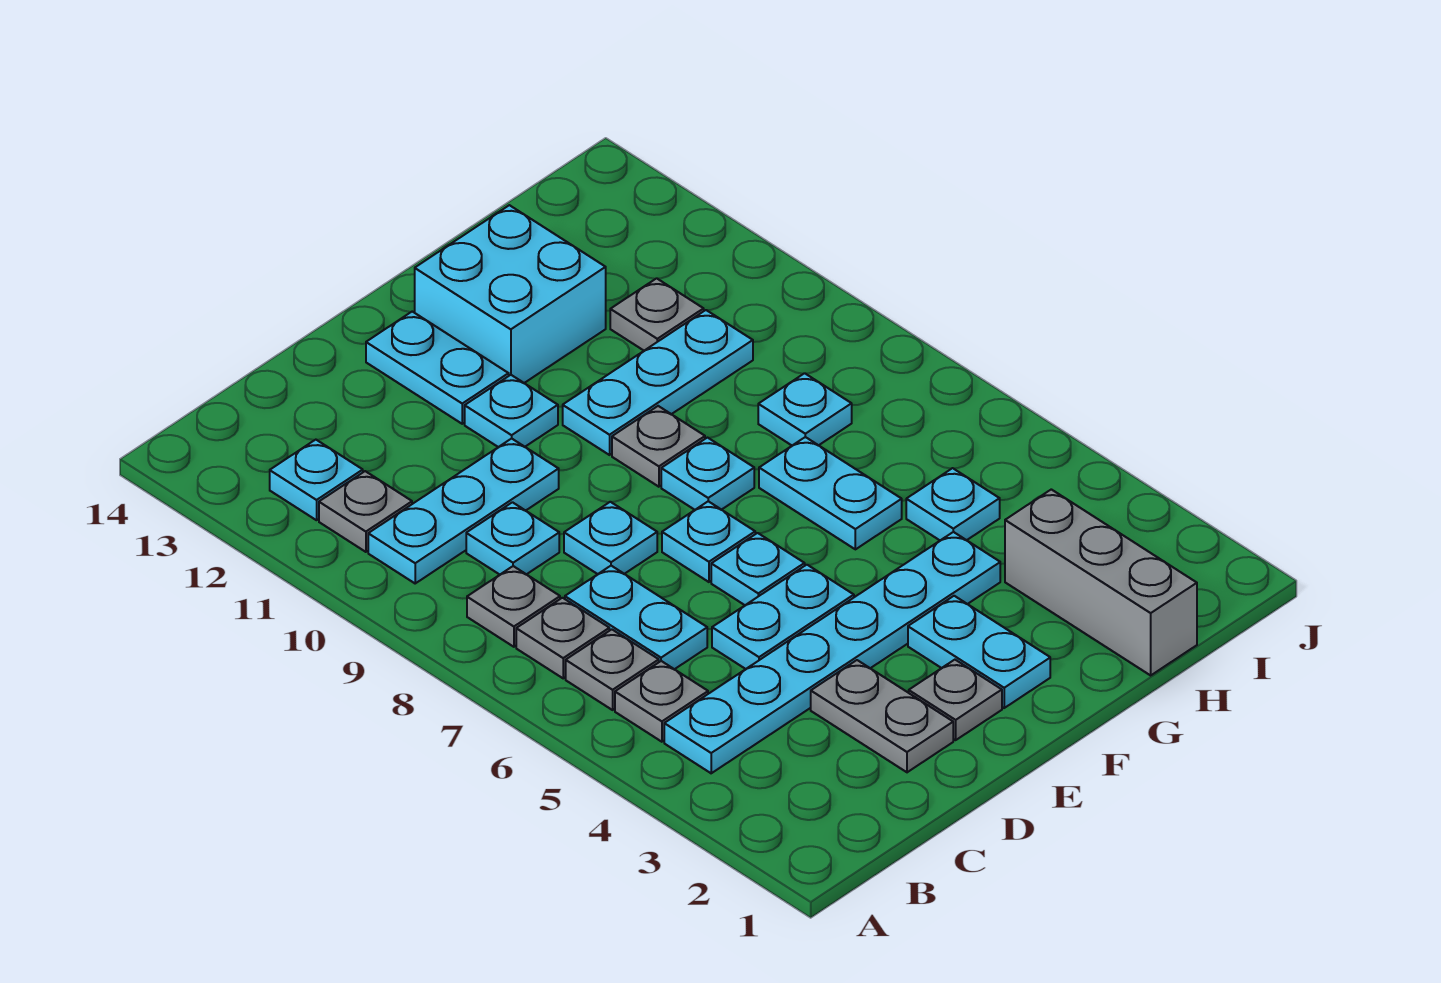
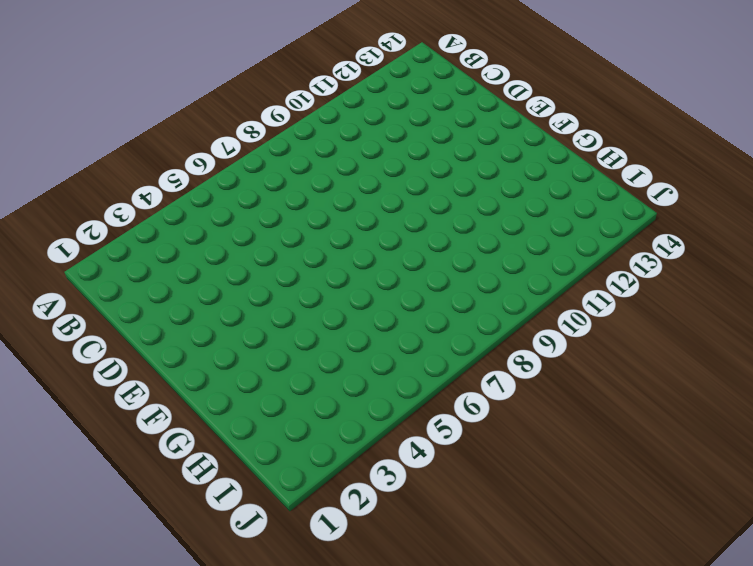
none -> cyan plate B4:G4 level 1
none -> grey plate B5 level 1
none -> grey plate B6 level 1

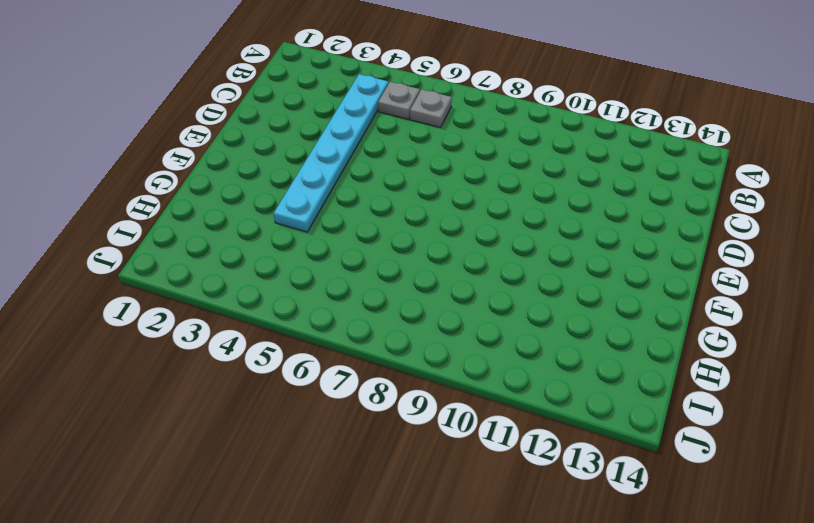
none -> grey plate B7 level 1
none -> grey plate B8 level 1
none -> cyan plate B10:D10 level 1

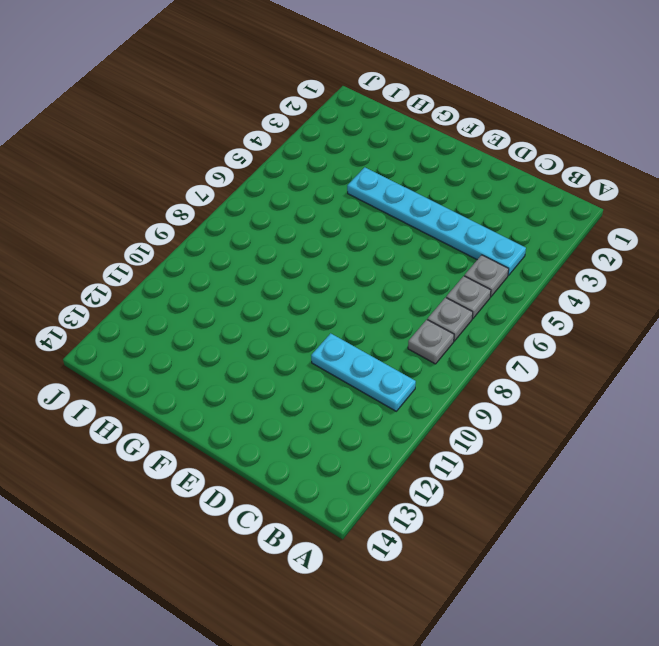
none -> grey plate B11 level 1
none -> cyan plate B12 level 1
none -> cyan plate C6:C7 level 1

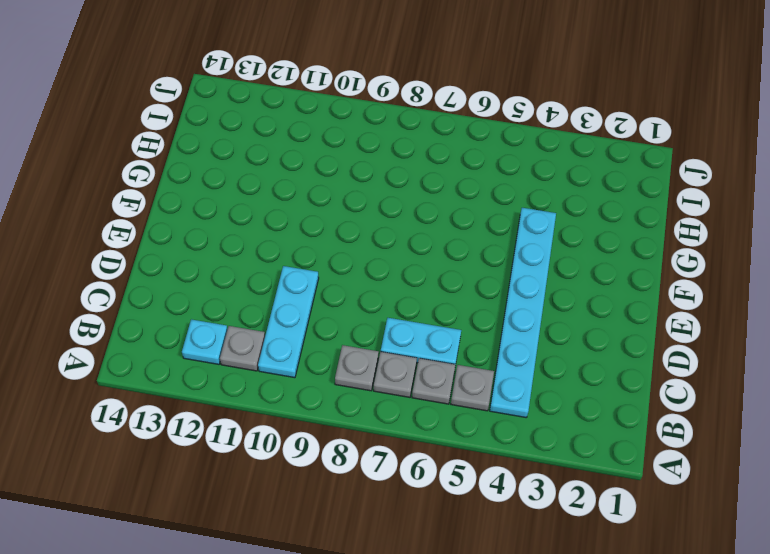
none -> cyan plate C9 level 1
none -> grey plate D2:D3 level 1
none -> cyan plate D5:E5 level 1

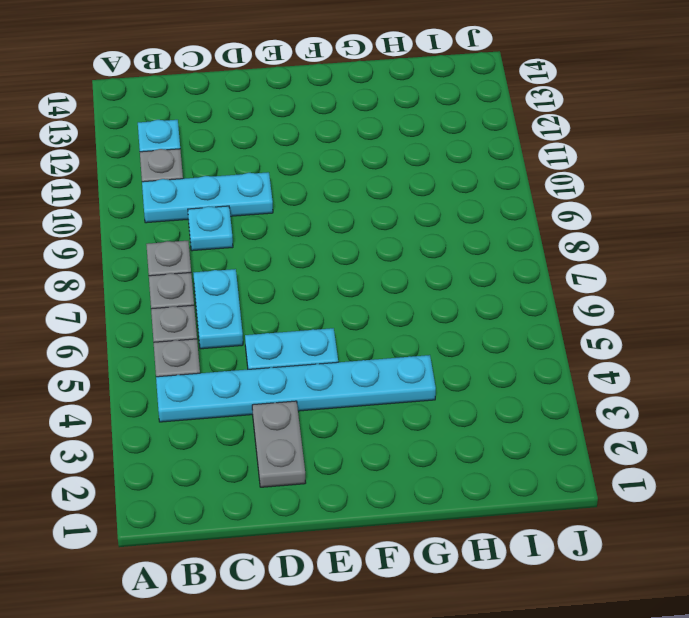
none -> cyan plate D8 level 1
none -> grey plate E2 level 1
none -> cyan plate E6 level 1

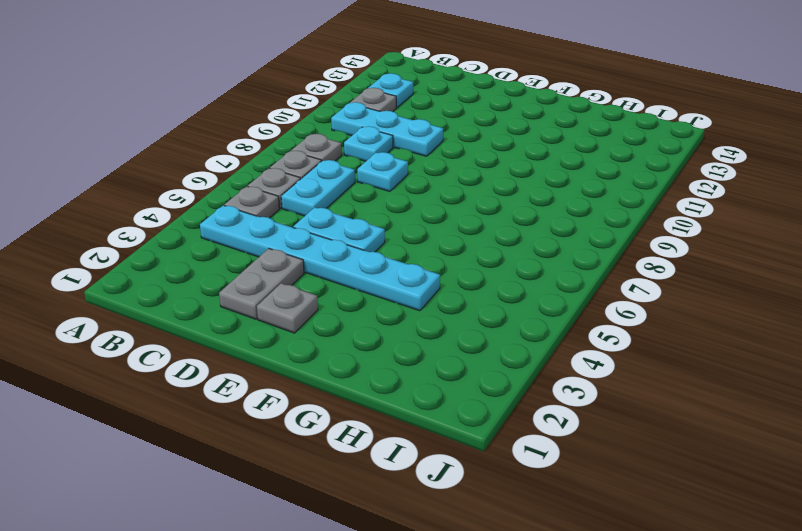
none -> cyan plate E6 level 1
none -> cyan plate E7 level 1
none -> cyan plate E11 level 1

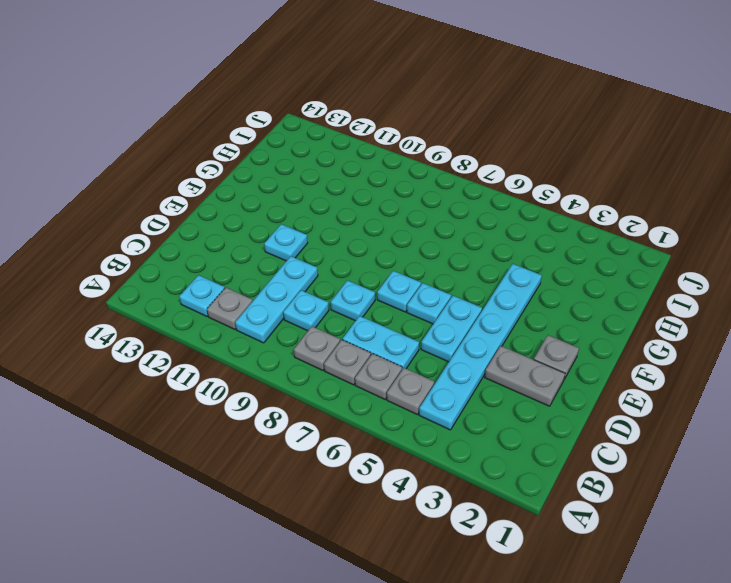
none -> cyan plate E12:E13 level 1
none -> cyan plate F2:F3 level 1
none -> cyan plate F8 level 1

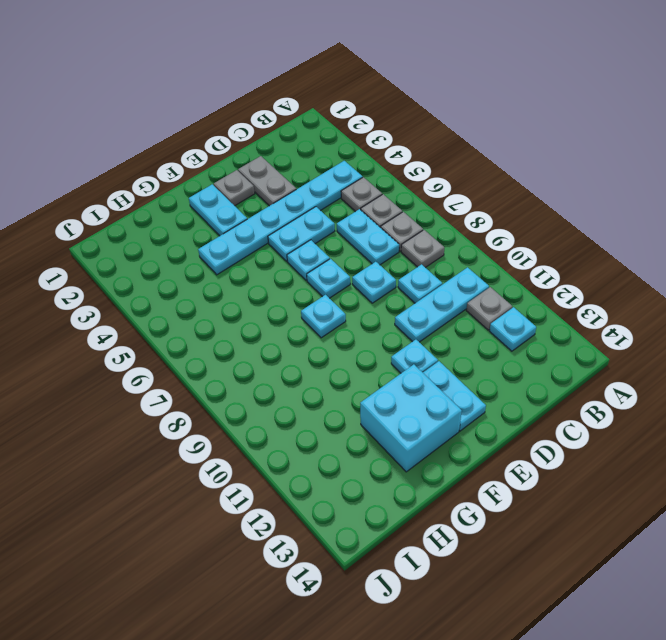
none -> grey plate F9 level 1
none -> cyan plate F10:H10 level 1
none -> cyan plate G6:G7 level 1

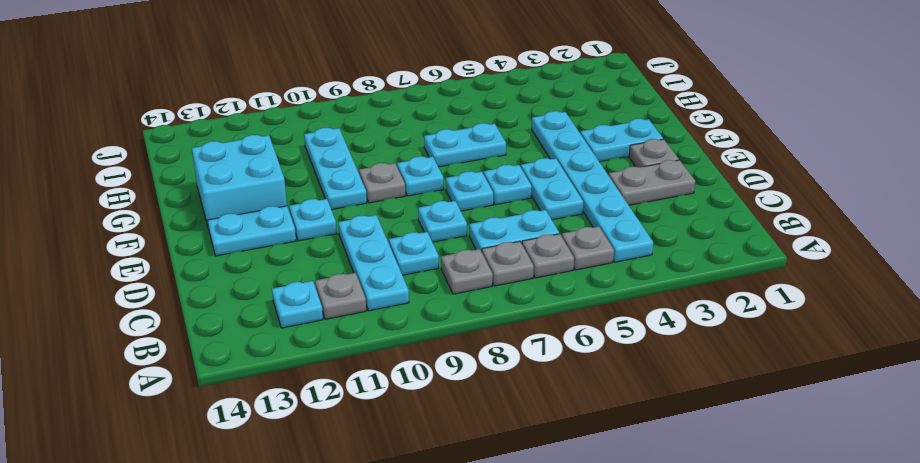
none -> grey brick H1:H3 level 1
none -> cyan plate H5 level 1
none -> cyan plate H8 level 1

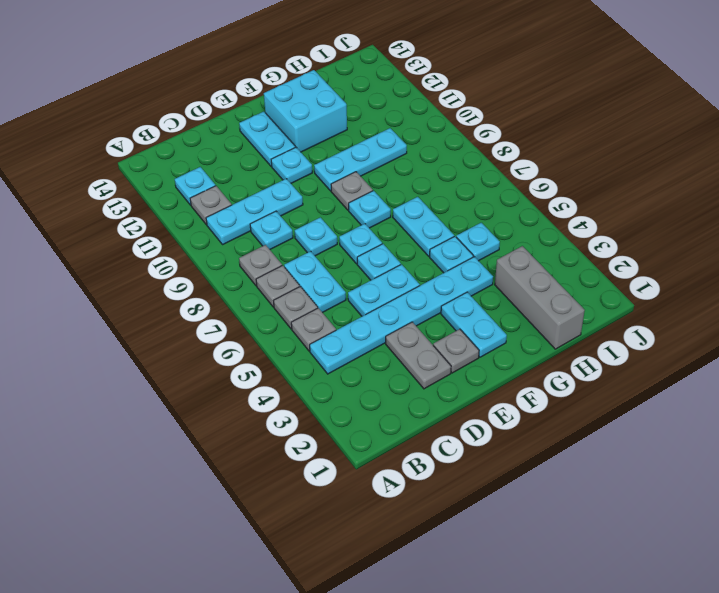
cyan plate G5 level 1 -> cyan plate H8 level 1
none -> grey plate H11 level 1

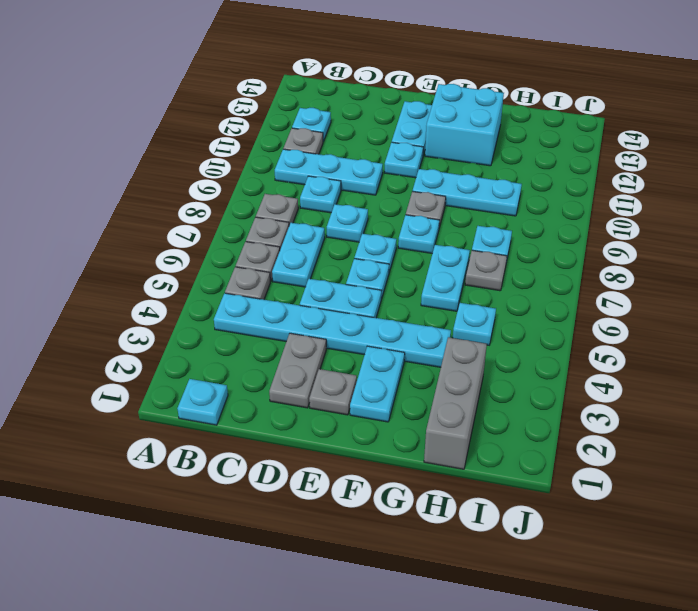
cyan plate B1 level 1 -> none
grey plate H7 level 1 -> grey plate H11 level 1

